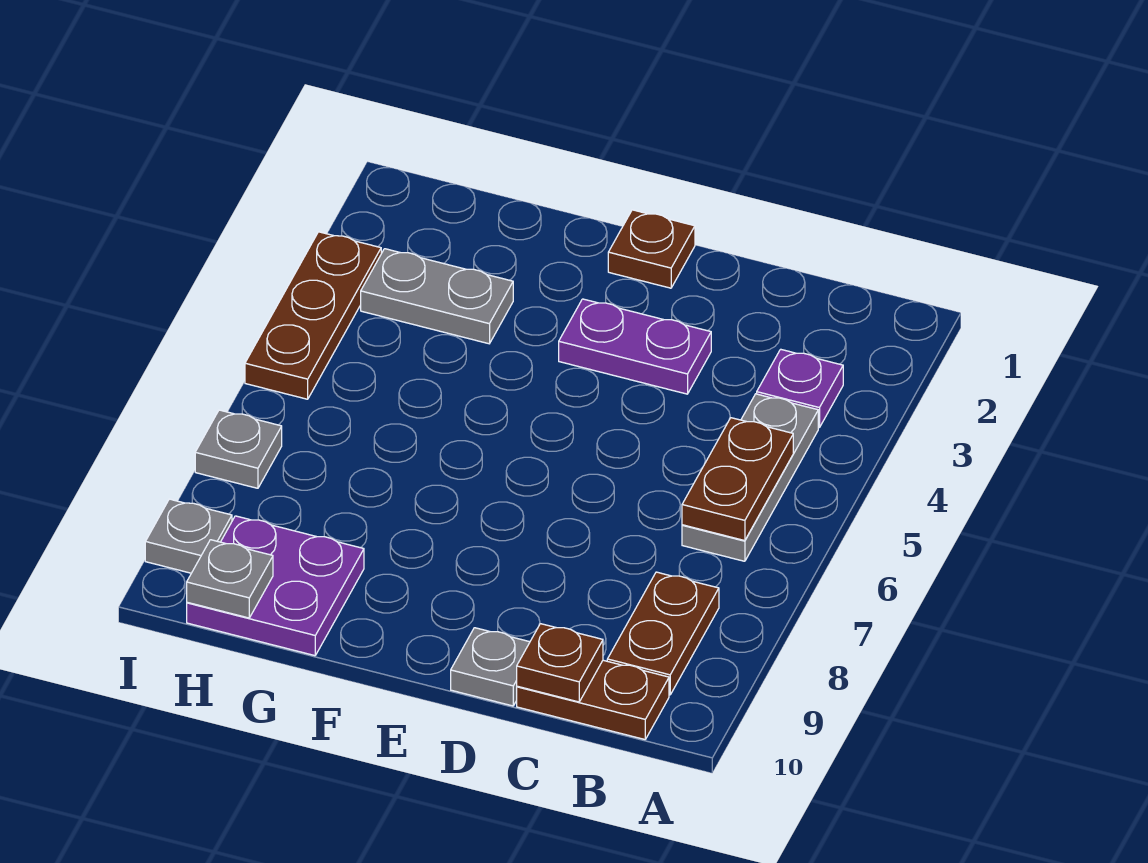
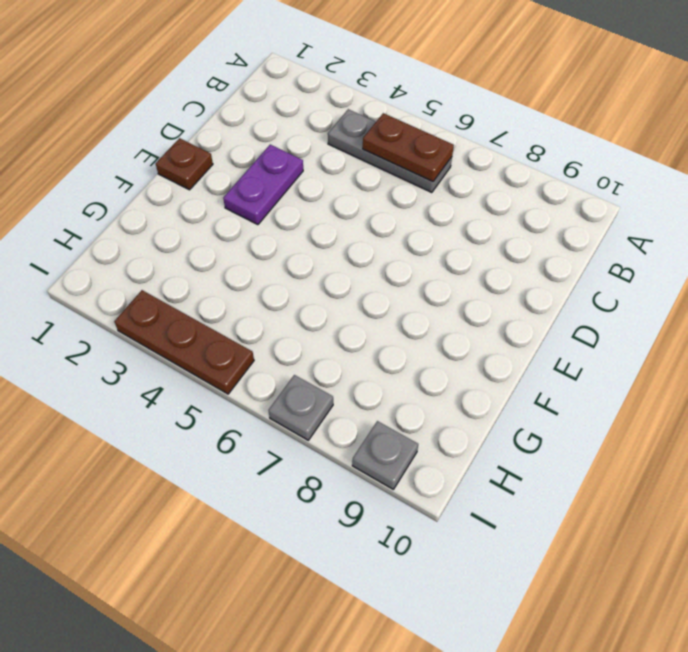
none -> purple plate B3 level 1
none -> brown plate B8:B9 level 1
none -> brown plate B10:C10 level 1

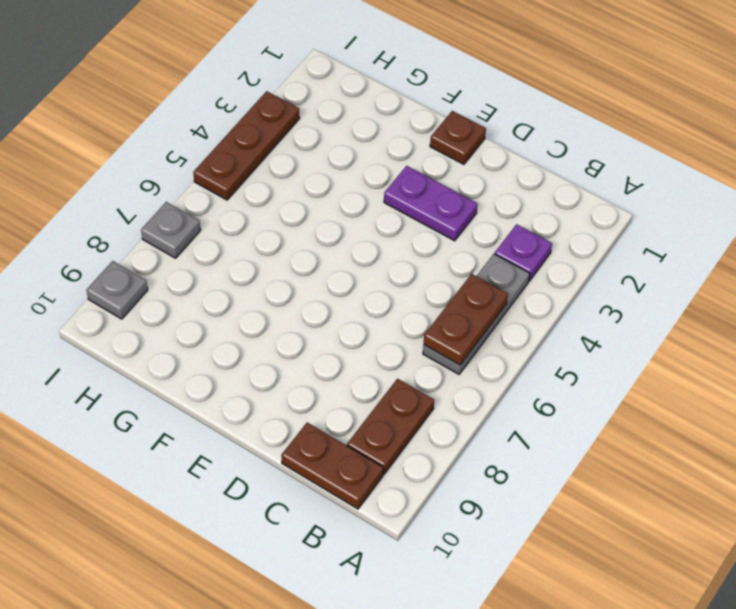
none -> grey plate D10 level 1
none -> grey plate G3:H3 level 1
none -> purple plate G9:H10 level 1

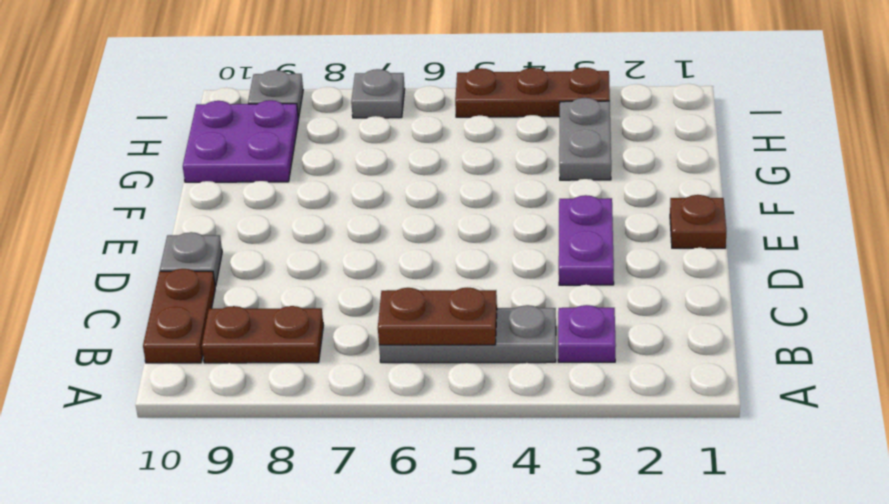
none -> brown plate C10 level 2
none -> grey plate H10 level 2

